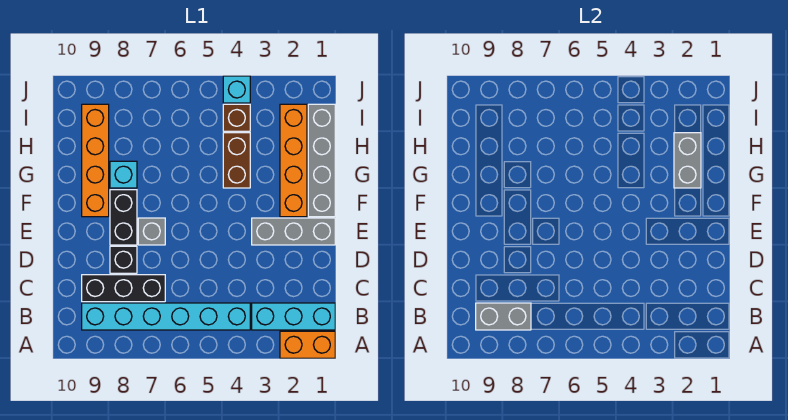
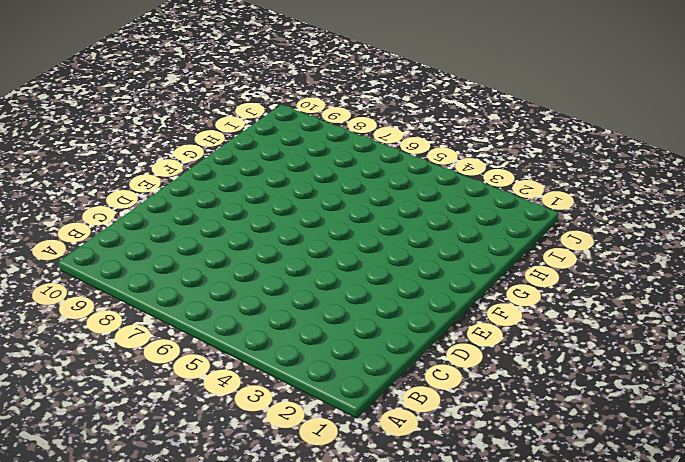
none -> orange brick A1:A2 level 1
none -> cyan brick B1:B3 level 1
none -> cyan brick B4:B9 level 1

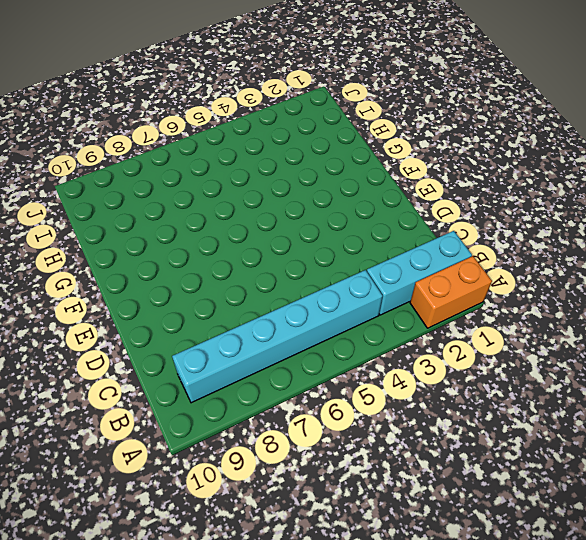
none -> black brick C7:C9 level 1
none -> black brick D8 level 1
none -> grey brick E1:E3 level 1

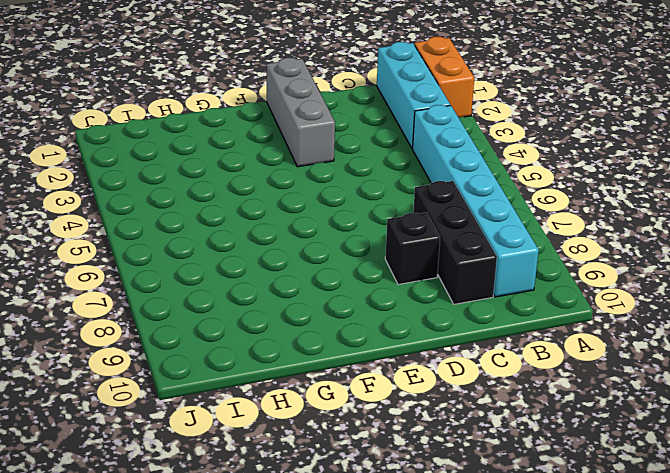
none -> grey brick E7 level 1
none -> black brick E8:F8 level 1
none -> grey brick F1:I1 level 1

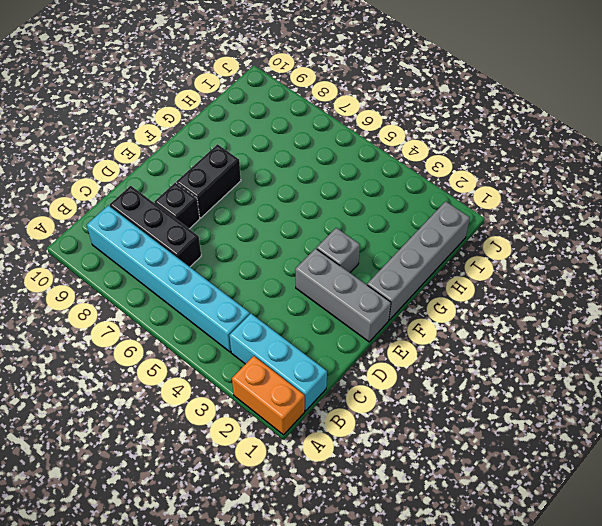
grey brick F3 level 1 -> grey brick E7 level 1
none -> orange brick F2:I2 level 1
none -> orange brick F9:I9 level 1
none -> brown brick G4:H4 level 1

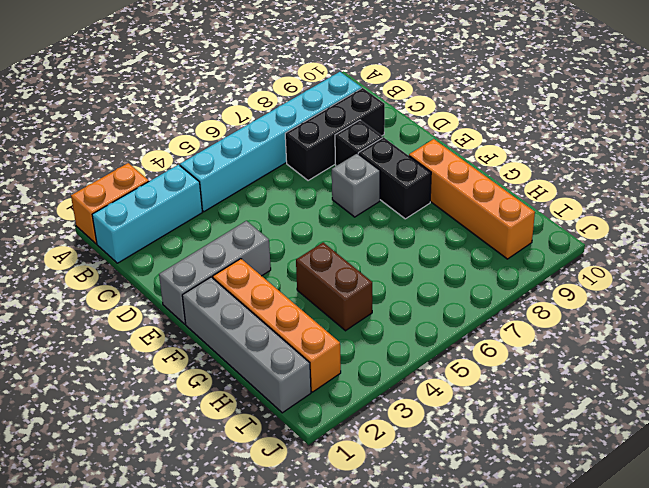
none -> cyan brick G8 level 1
none -> brown brick I4 level 1
none -> cyan brick J4 level 1

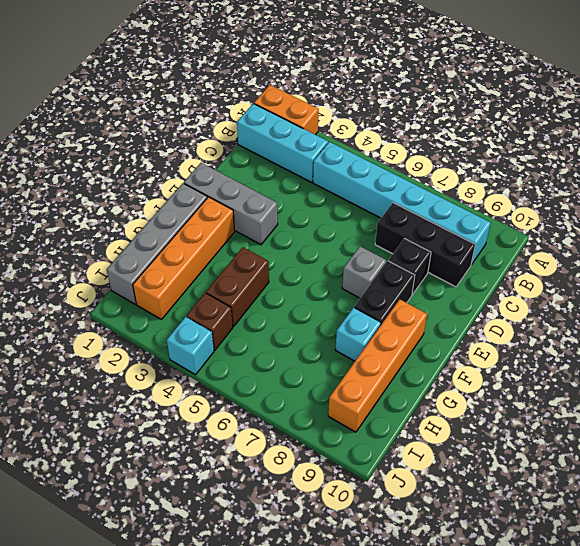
none -> grey brick B8:B9 level 2
none -> grey brick G2:H2 level 2

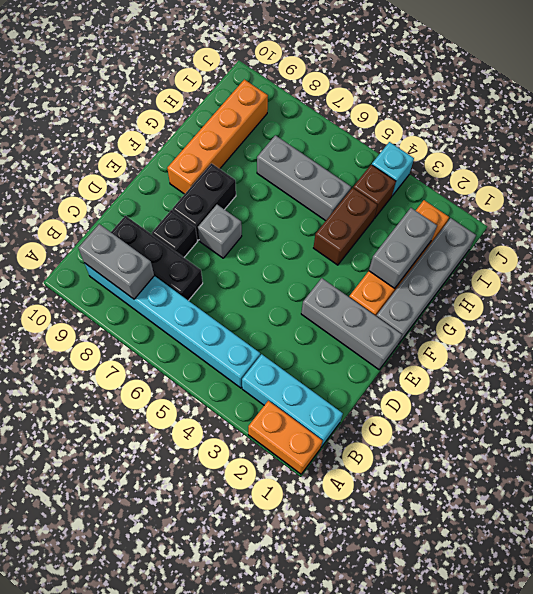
grey brick H5:H7 level 1 -> none
none -> cyan brick G8 level 1

